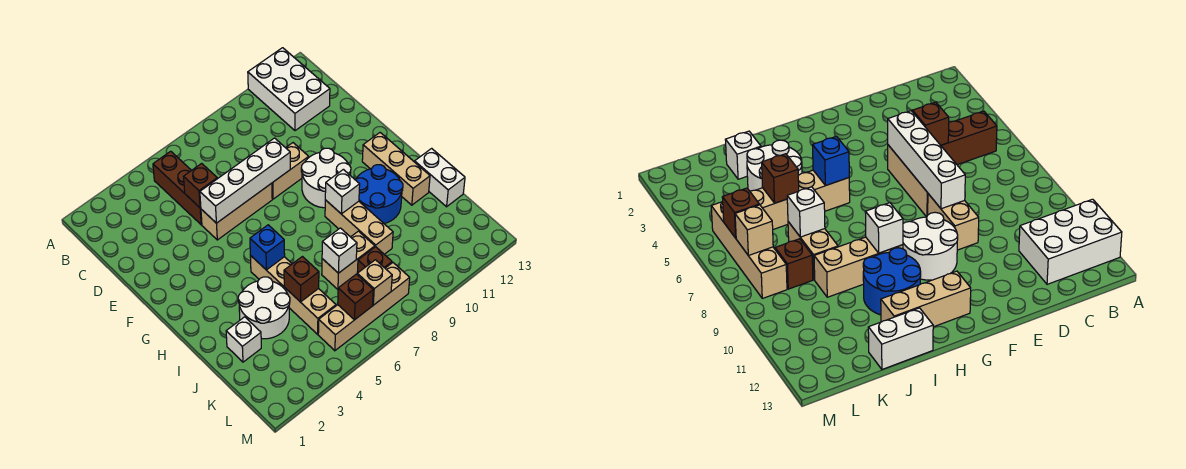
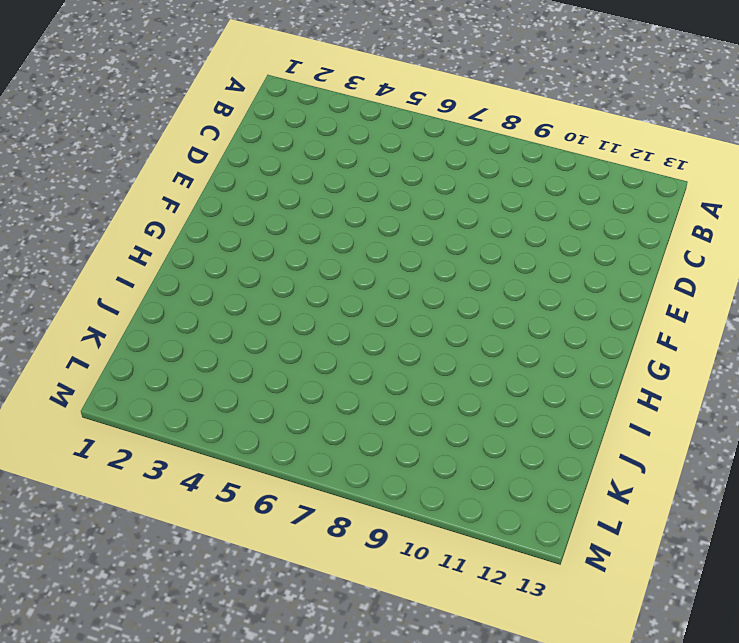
none -> white brick A11:C12 level 1
none -> brown brick B5:D5 level 1
none -> tan brick E5:E7 level 1

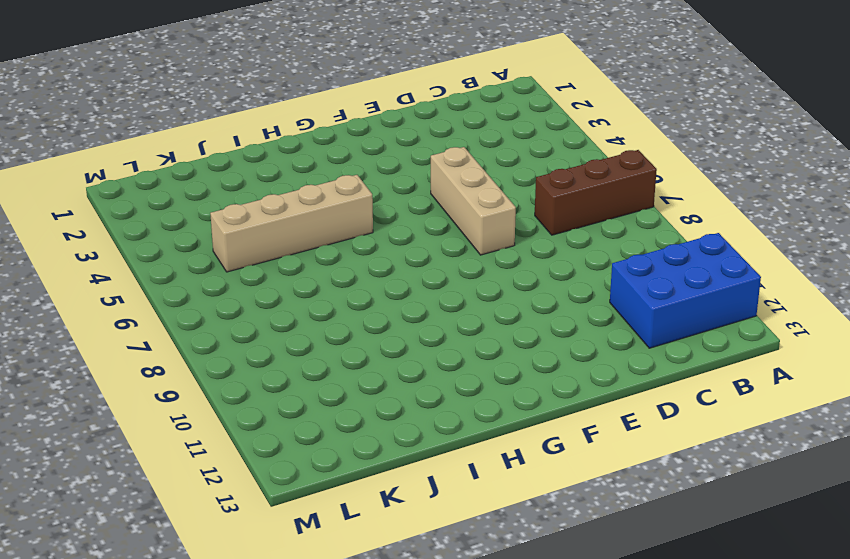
brown brick A7:C7 level 1 -> brown brick B5:D5 level 1
blue brick A11:C12 level 1 -> white brick A11:C12 level 1
none -> tan brick E8:E9 level 1
none -> white round brick F9:G10 level 1
none -> tan brick G12:I12 level 1

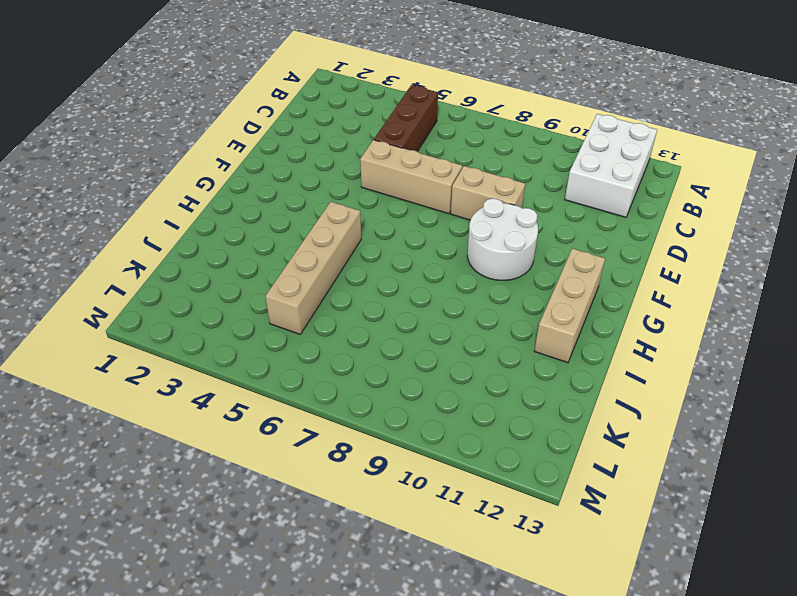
none -> tan brick H9:J9 level 1
none -> blue round brick H10:I11 level 1
none -> white round brick I3:J4 level 1

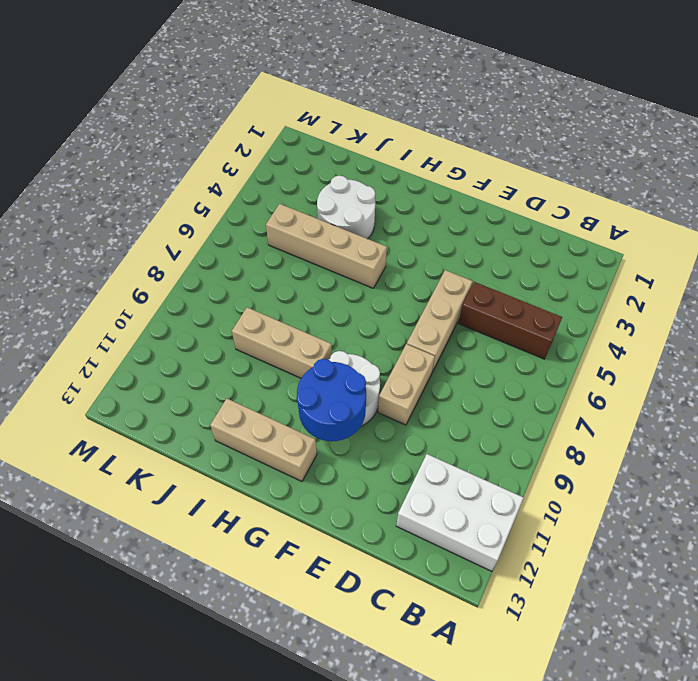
blue round brick F10:G11 level 2 -> blue round brick H10:I11 level 1
none -> white brick I13:J13 level 1
none -> white brick J2 level 1
none -> tan brick J7:J8 level 1

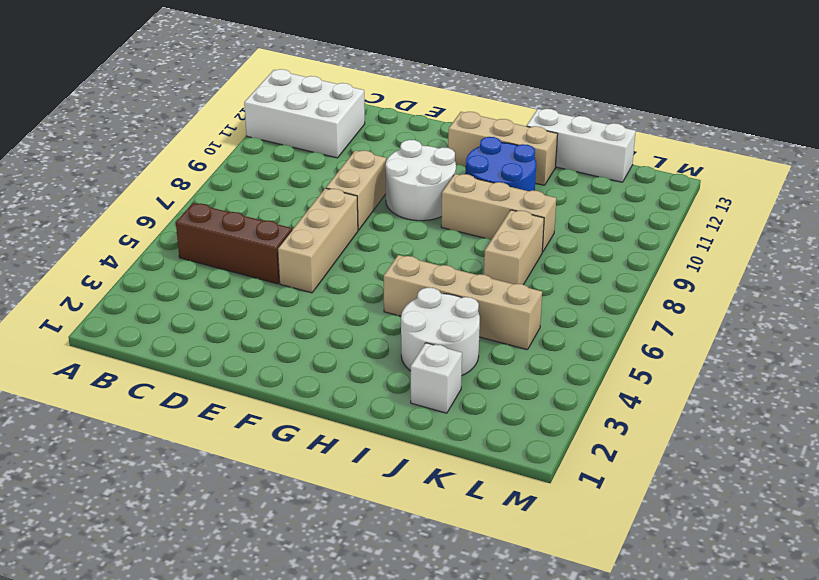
white brick I13:K13 level 1 -> white brick I13:J13 level 1
none -> brown brick K8 level 1
none -> tan brick L5:L8 level 1
none -> brown brick D5 level 2

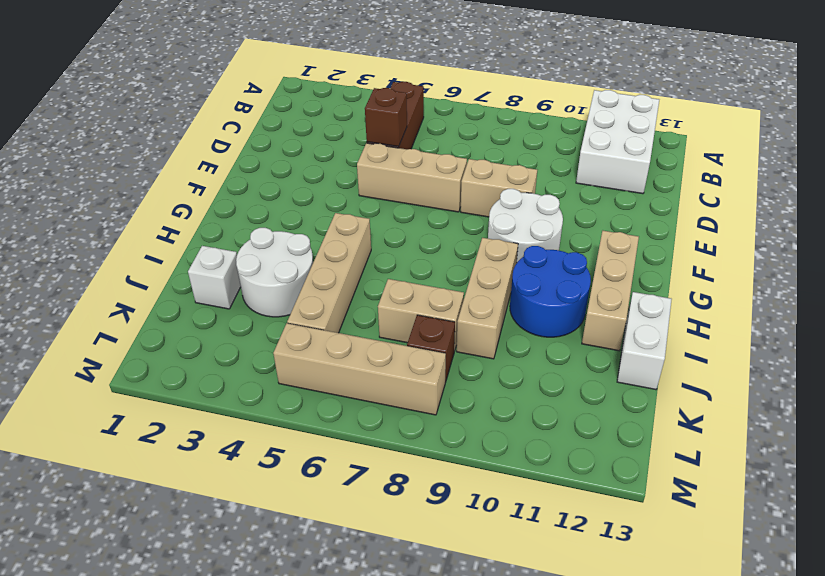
none -> white brick E5:E8 level 2
none -> blue brick H5 level 2
none -> white brick H9 level 2

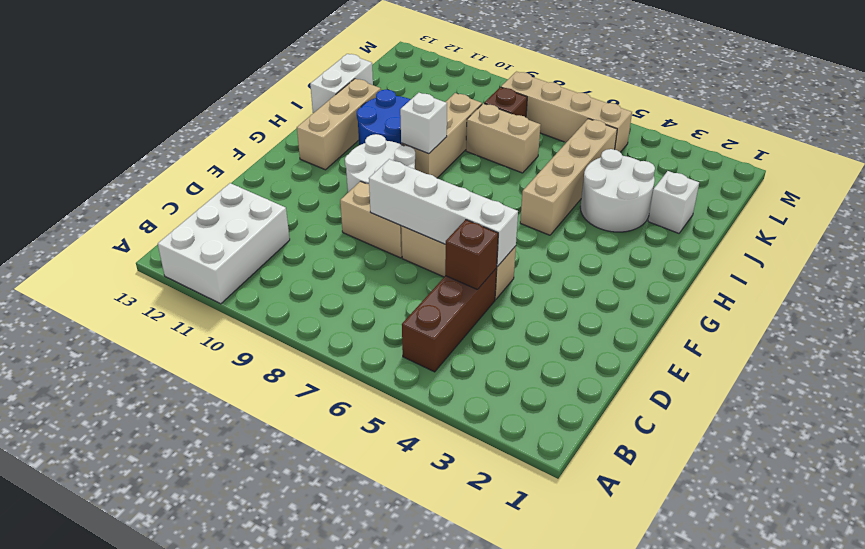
none -> blue brick H5 level 2
none -> brown brick J5 level 2
none -> white brick J7 level 2

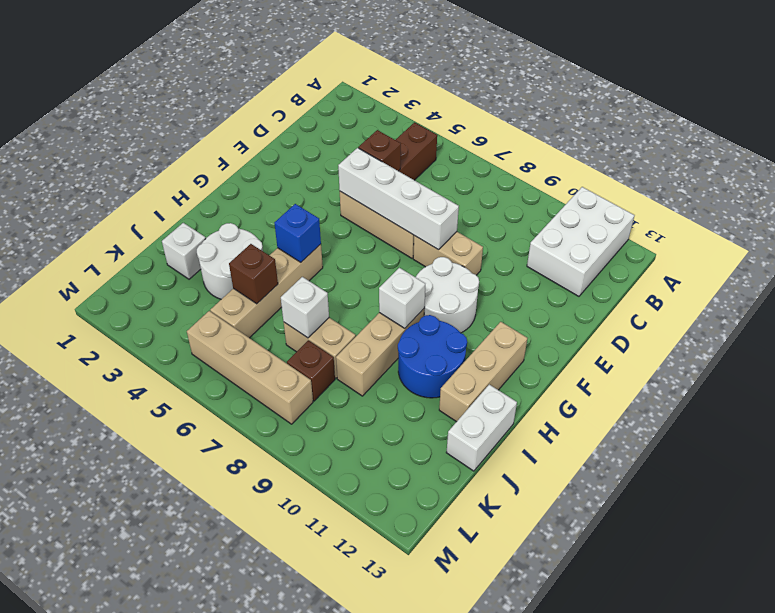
none -> brown brick L6 level 2
none -> tan brick L7 level 2

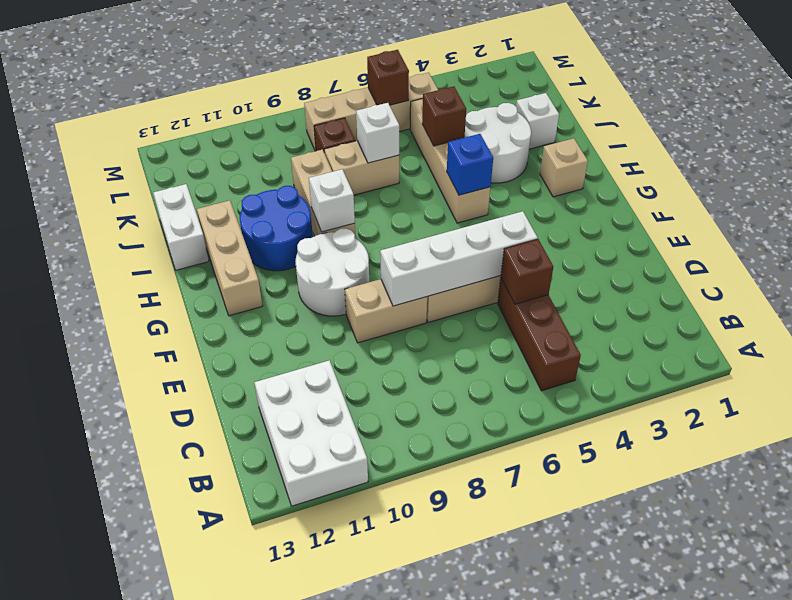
tan brick H2 level 1 -> tan brick L7 level 2

